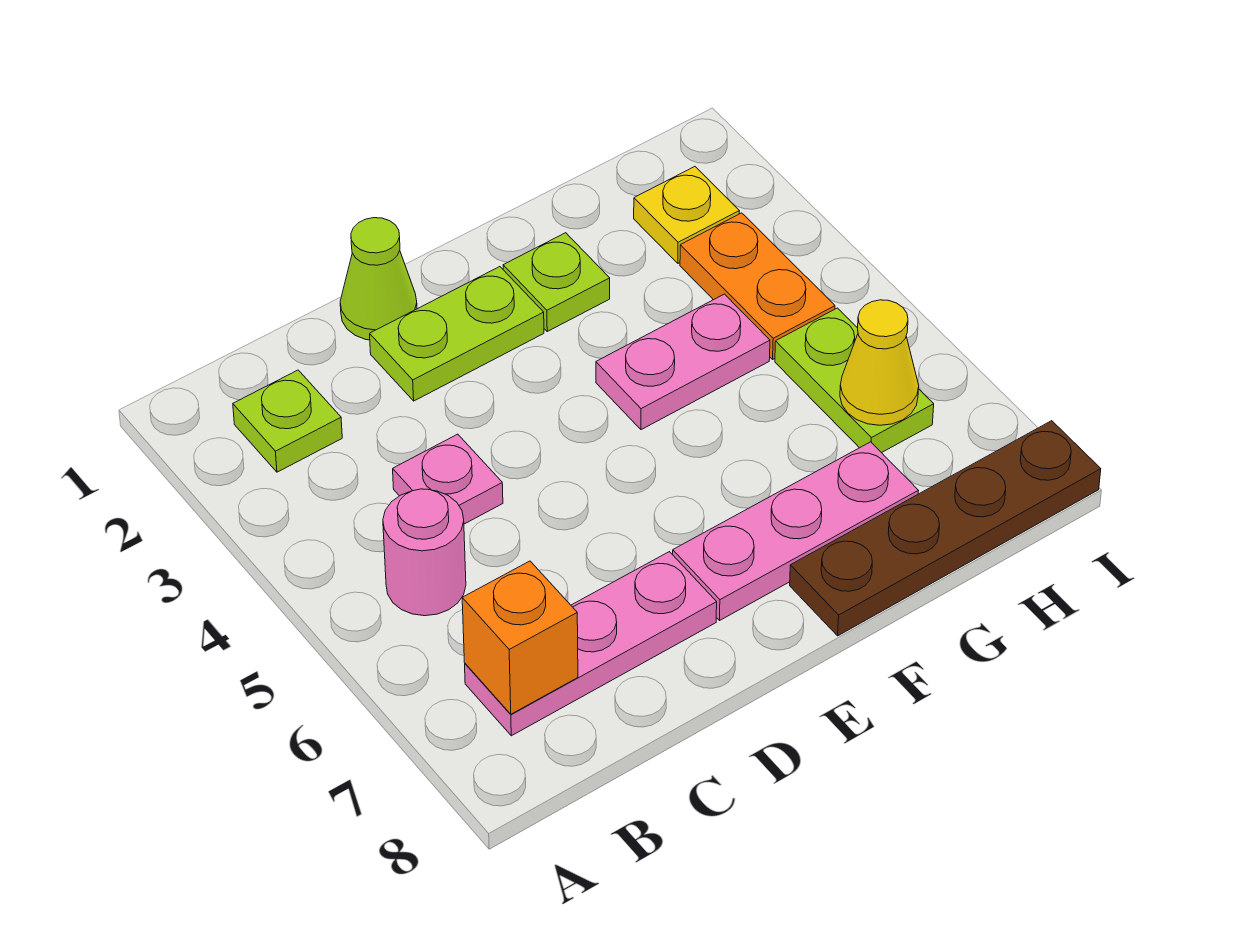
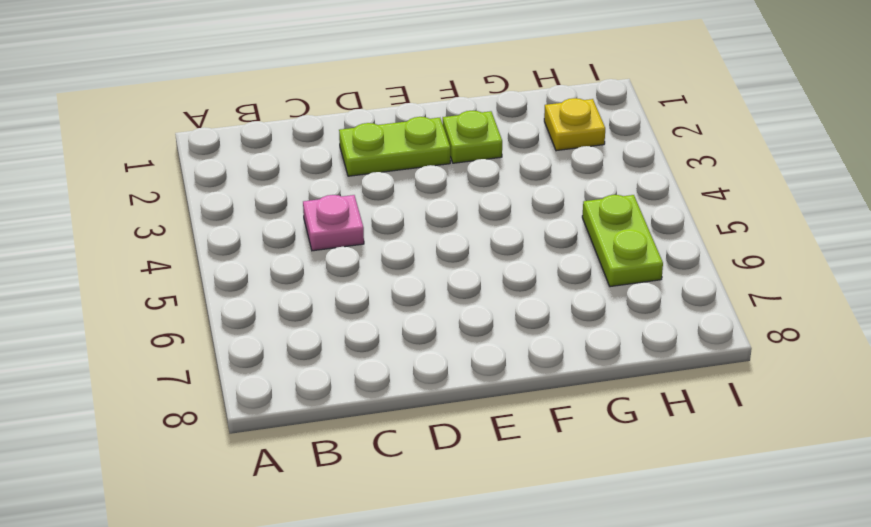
none -> lime plate B2 level 1
none -> pink round brick B5 level 1
none -> pink plate B7:D7 level 1

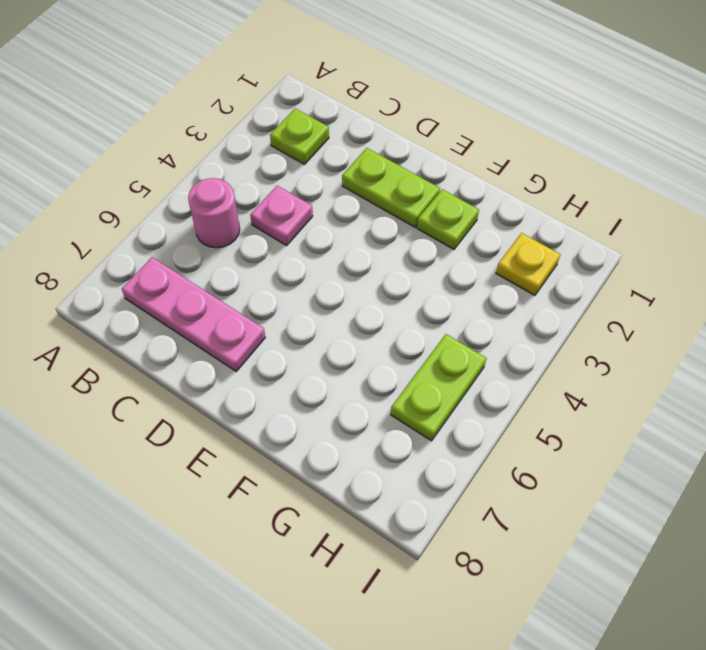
none -> lime cone D1 level 1
none -> pink plate E7:G7 level 1
none -> pink plate F4:G4 level 1

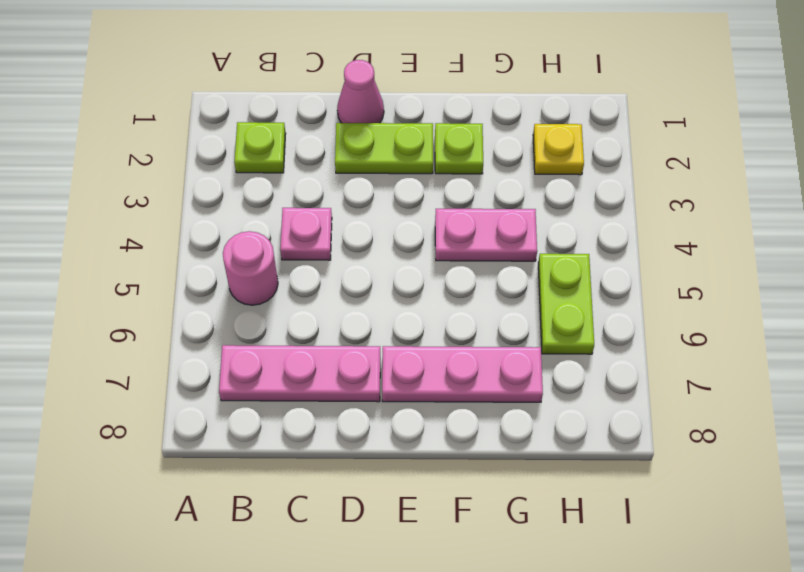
pink cone D1 level 1 -> lime cone D1 level 1
none -> brown plate F8:I8 level 1
none -> orange plate H3:H4 level 1
none -> orange brick B7 level 2

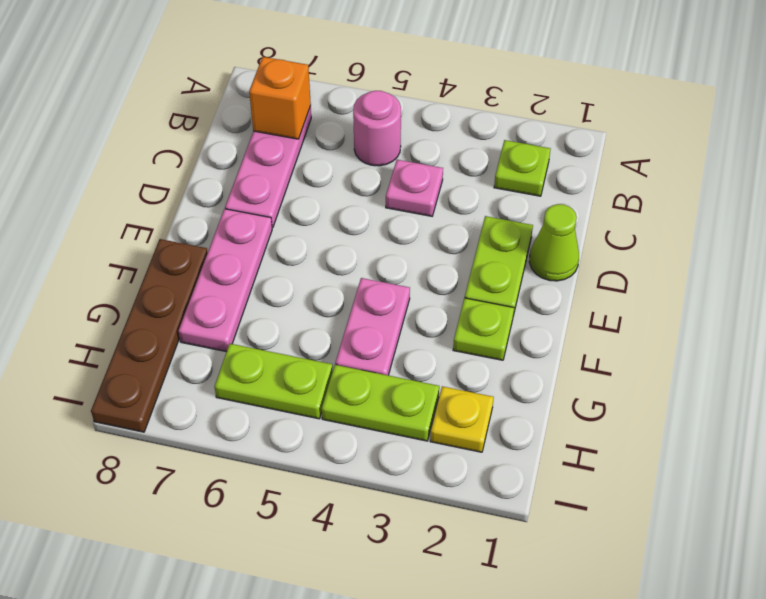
lime plate H3:H4 level 1 -> orange plate H3:H4 level 1
none -> yellow cone H6 level 2

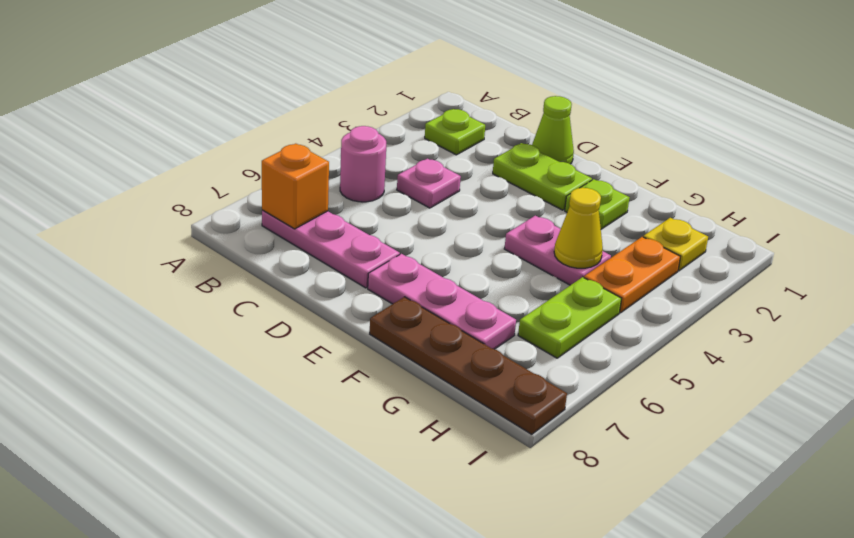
yellow cone G4 level 2 -> yellow cone H6 level 2

